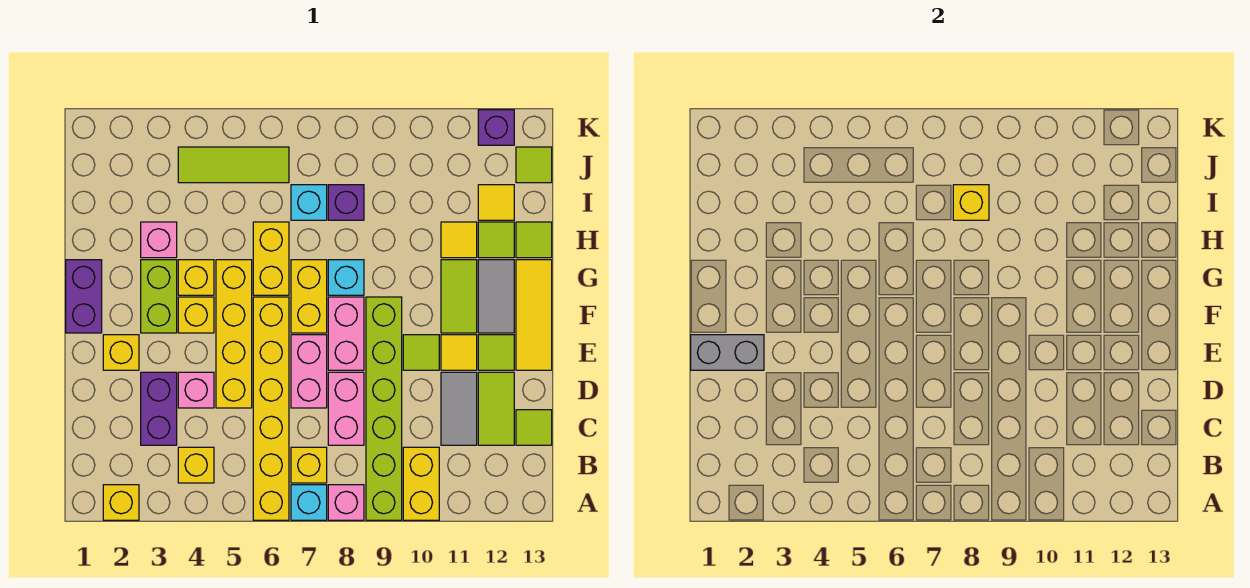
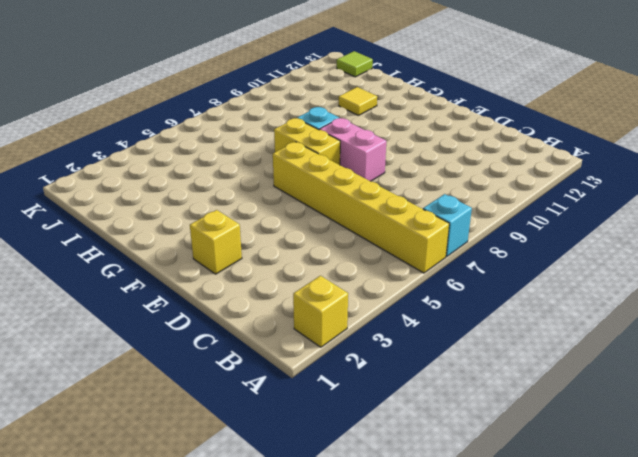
none -> pink brick A8 level 1
none -> lime brick A9:F9 level 1
none -> yellow brick A10:B10 level 1
none -> yellow brick B4 level 1

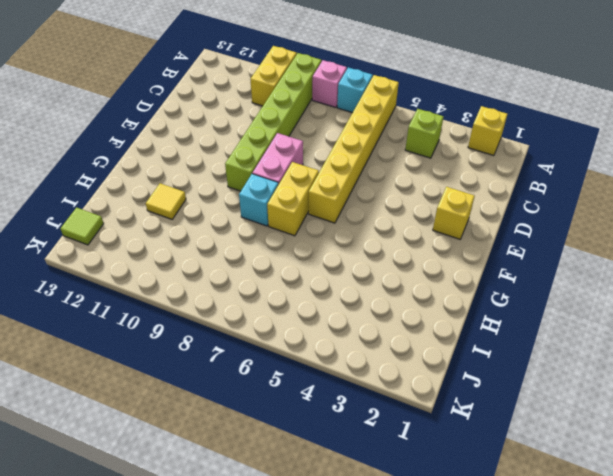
lime brick B4 level 1 -> yellow brick B4 level 1
none -> yellow brick B7 level 1
none -> purple brick C3:D3 level 1
none -> pink brick C8:D8 level 1
none -> grey tile C11:D11 level 1

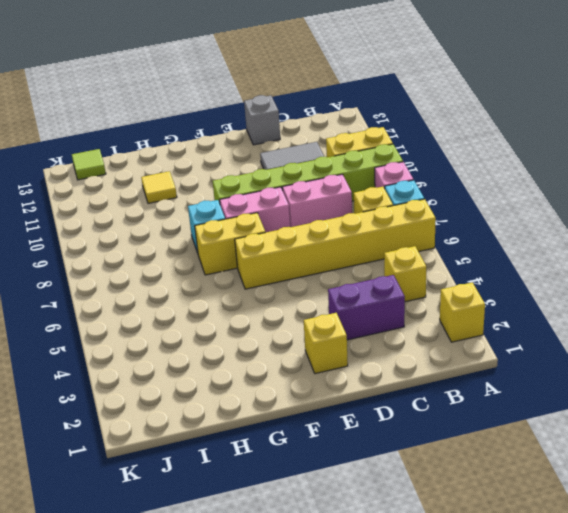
grey brick D13 level 1 -> none
none -> lime tile C12:D12 level 1
none -> lime tile C13 level 1
none -> pink brick D4 level 1
none -> yellow brick D5:G5 level 1

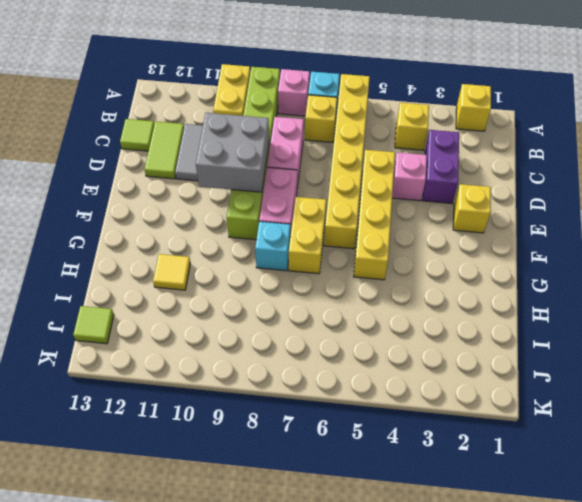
grey brick D9:E10 level 2 -> none
none -> pink brick D7:E7 level 1
none -> lime tile E10 level 1
none -> yellow tile E11 level 1
none -> lime tile E12 level 1

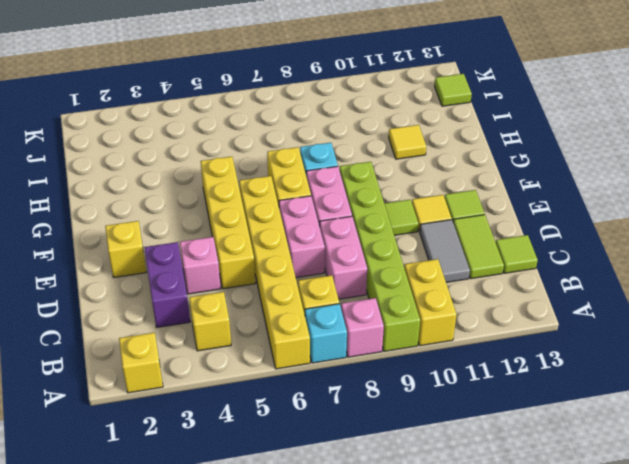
none -> yellow tile E13:G13 level 1
none -> purple brick F1:G1 level 1
none -> lime brick F3:G3 level 1
none -> yellow brick F4 level 1

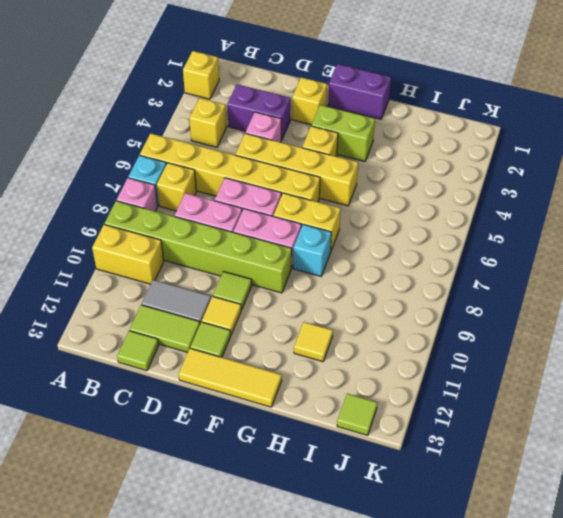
none -> lime tile F11:G11 level 1
none -> grey tile F12:G12 level 1
none -> yellow brick G4 level 1
none -> yellow brick G6:H6 level 1

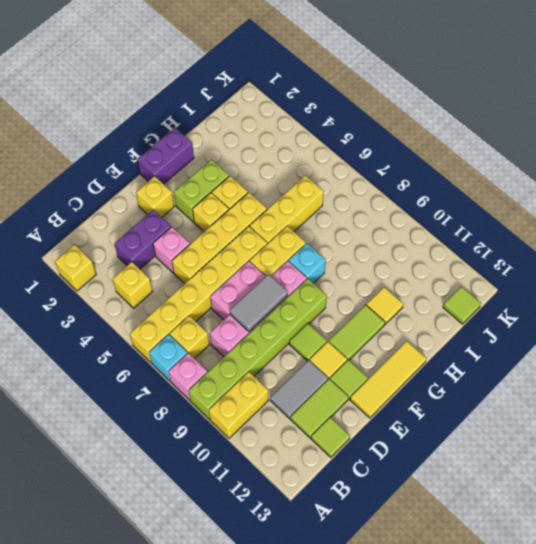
grey tile D8:E8 level 2 -> grey tile F12:G12 level 1
yellow brick G6:I6 level 1 -> yellow brick G6:H6 level 1
none -> pink brick H3 level 1
none -> lime tile H12 level 1
none -> lime tile H13 level 1
none -> cyan brick I7 level 1

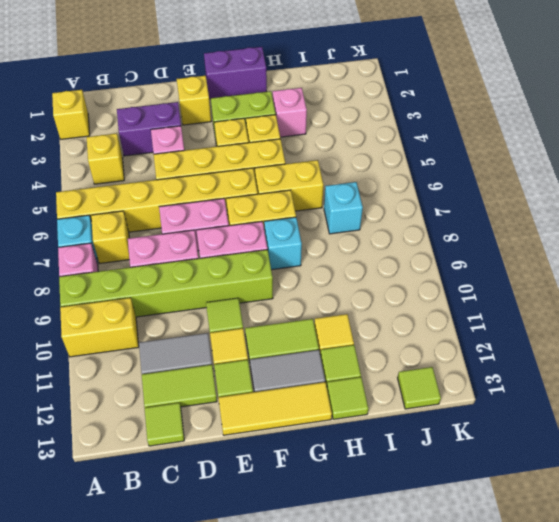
none -> purple brick I8 level 1
none -> yellow tile I12 level 1
none -> lime tile J4:J6 level 1
none -> purple brick K12 level 1

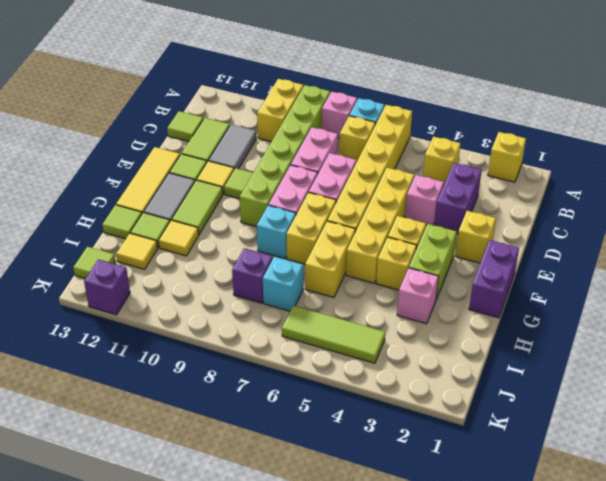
none -> grey brick E1:E2 level 2
none -> yellow brick I8 level 2

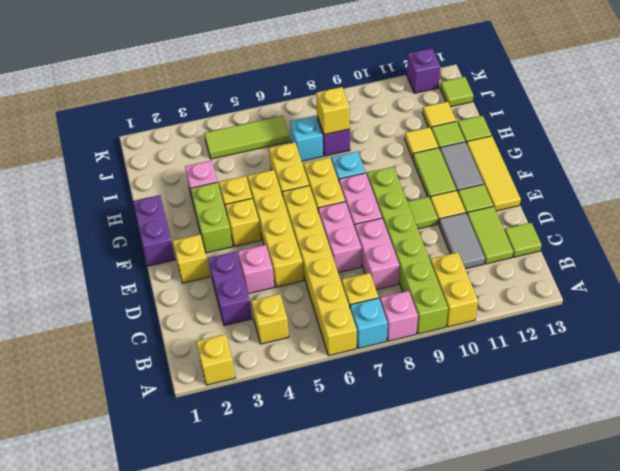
none -> grey brick E1:E2 level 2

